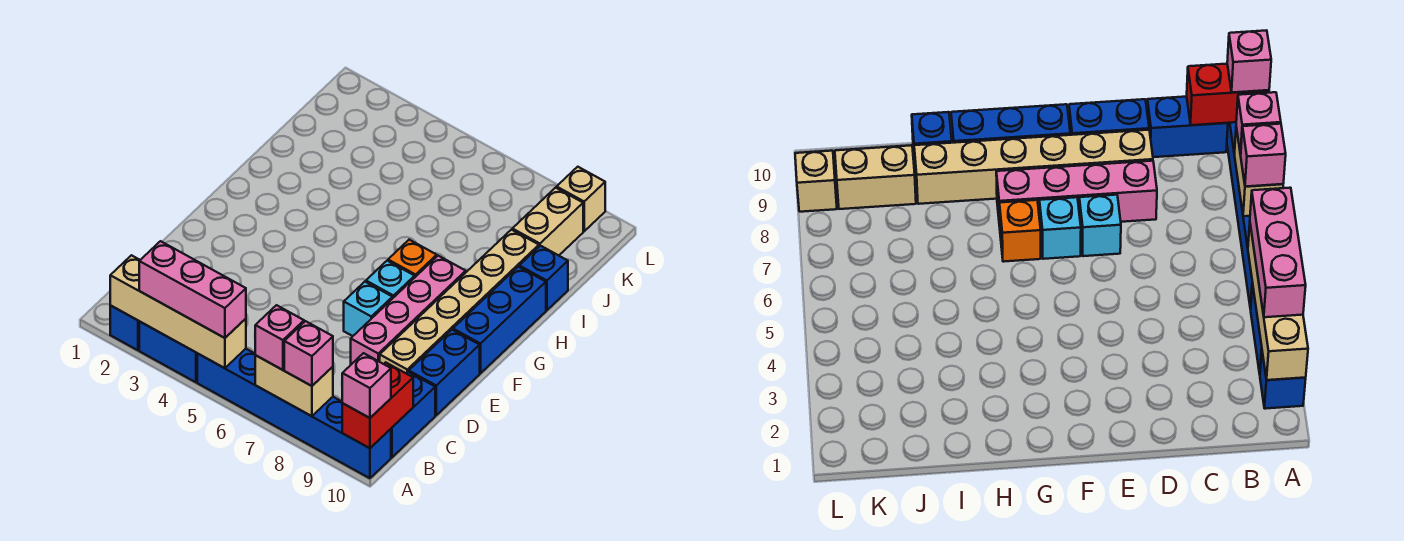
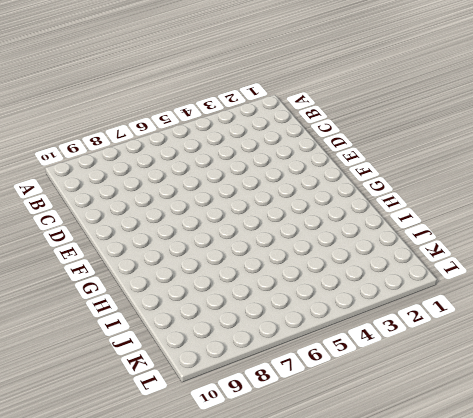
none -> blue brick A2 level 1
none -> blue brick A3:A4 level 1
none -> blue brick A5:A10 level 1

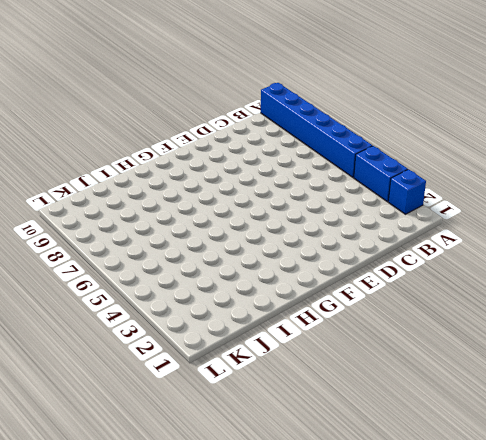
none -> blue brick B10:C10 level 1
none -> pink brick D8:G8 level 1
none -> tan brick D9:I9 level 1

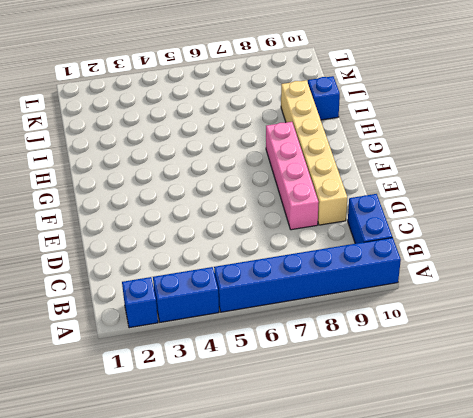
none -> blue brick D10:E10 level 1
none -> cyan brick E7 level 1
none -> cyan brick F7 level 1

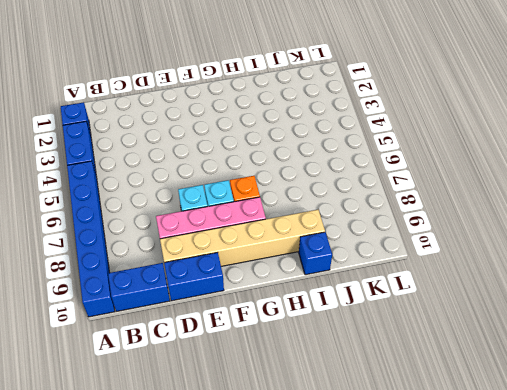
none -> blue brick F10:H10 level 1
none -> tan brick J9:K9 level 1
none -> tan brick L9 level 1

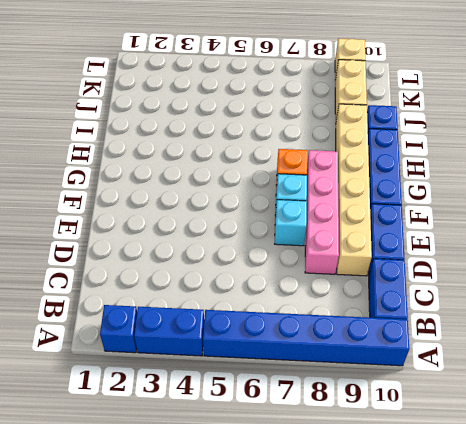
none -> tan brick A2:A5 level 2
none -> tan brick A7:A8 level 2
none -> red brick A10:B10 level 2

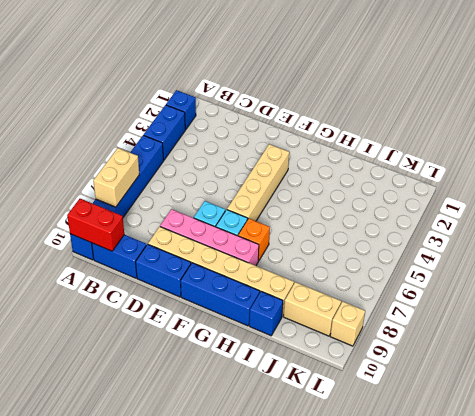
tan brick F3:F6 level 1 -> tan brick A2:A5 level 2
none -> pink brick A3:A5 level 3
none -> pink brick A7 level 3
none -> pink brick A8 level 3

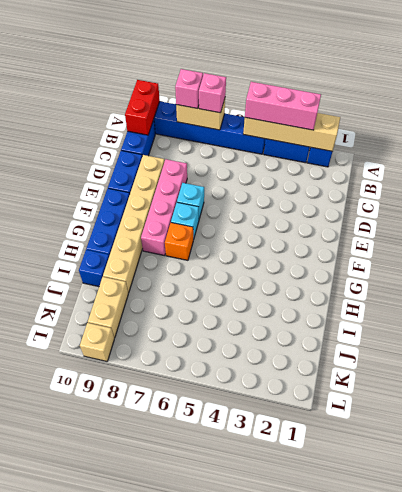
none -> pink brick A10 level 3

